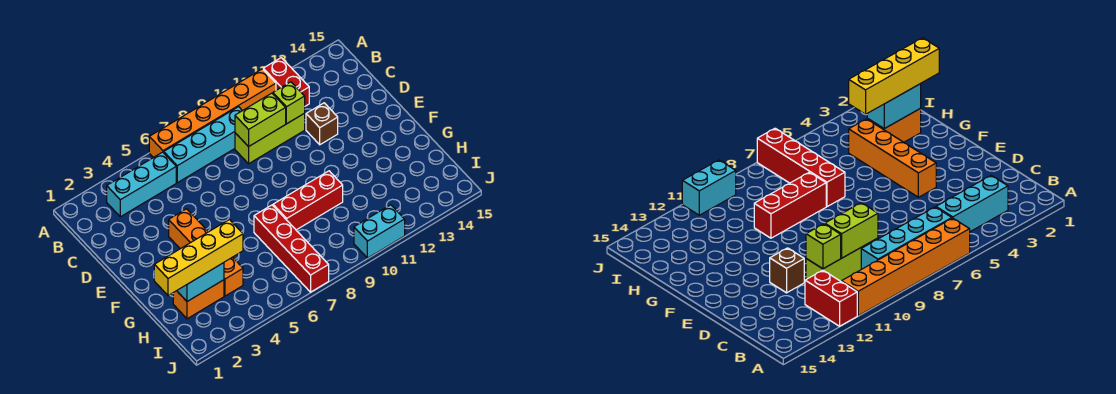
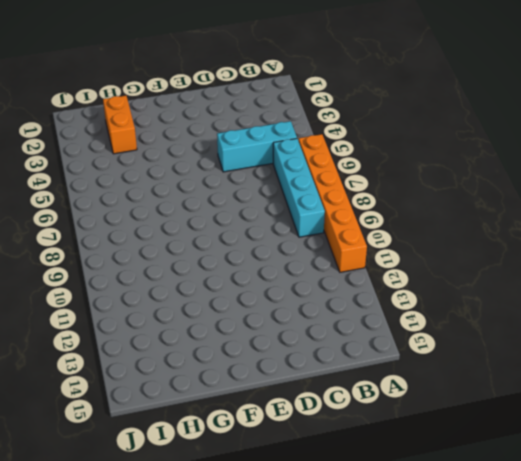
cyan brick B5:D5 level 1 -> cyan brick B3:B5 level 1
none -> red brick A12:B12 level 1
none -> lime brick C9:C11 level 1
none -> brown brick D12 level 1

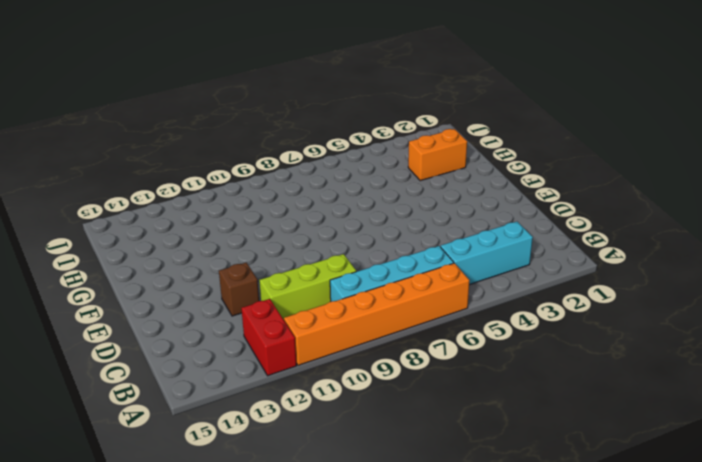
none -> orange brick E4:H4 level 1
none -> red brick G7:J7 level 1
none -> red brick G8:G10 level 1

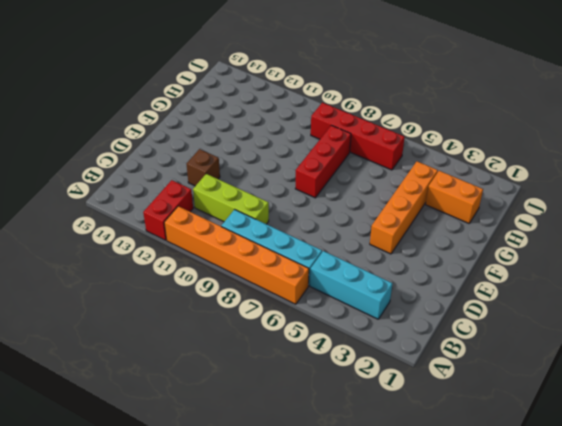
red brick F8:H8 level 1 -> red brick G8:G10 level 1
red brick I6:I9 level 1 -> red brick G7:J7 level 1
none -> cyan brick J10:J11 level 1
none -> lime brick C9:C10 level 2
none -> lime brick C11 level 2

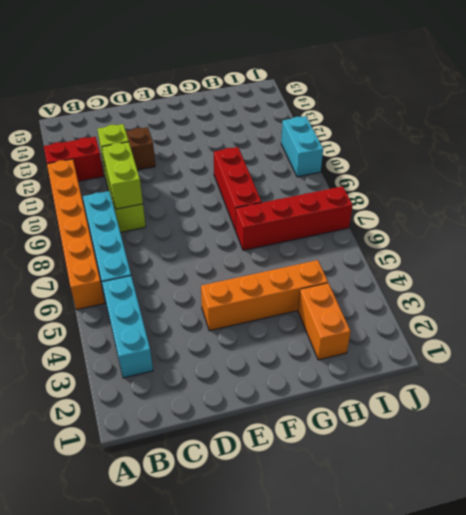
none -> cyan brick H2:H3 level 2
none -> yellow brick H1:H4 level 3

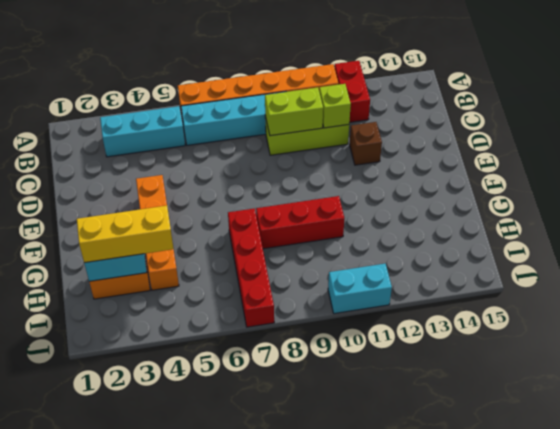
yellow brick H2:H4 level 3 -> yellow brick H1:H4 level 3

